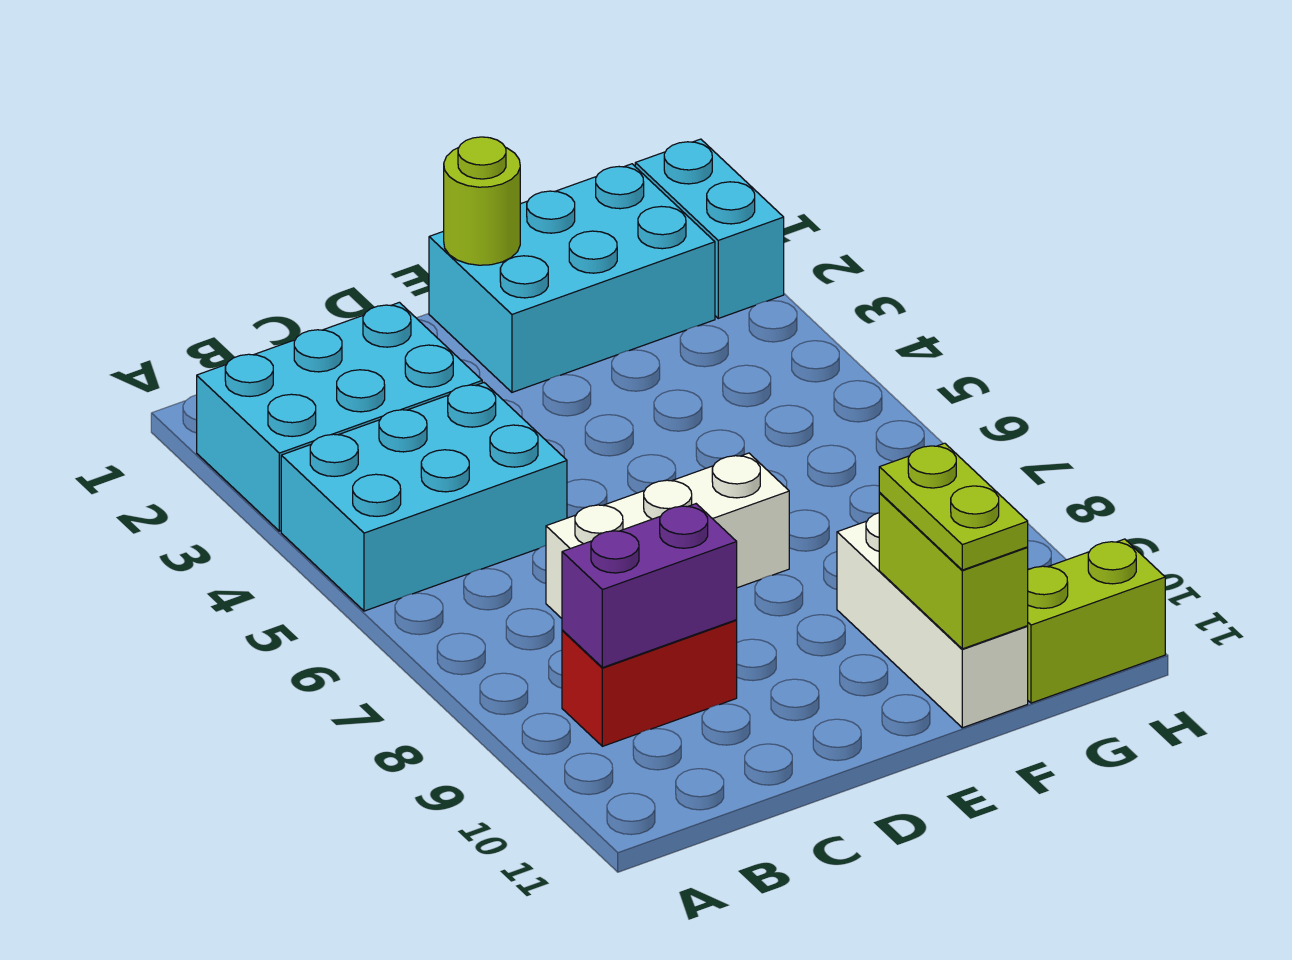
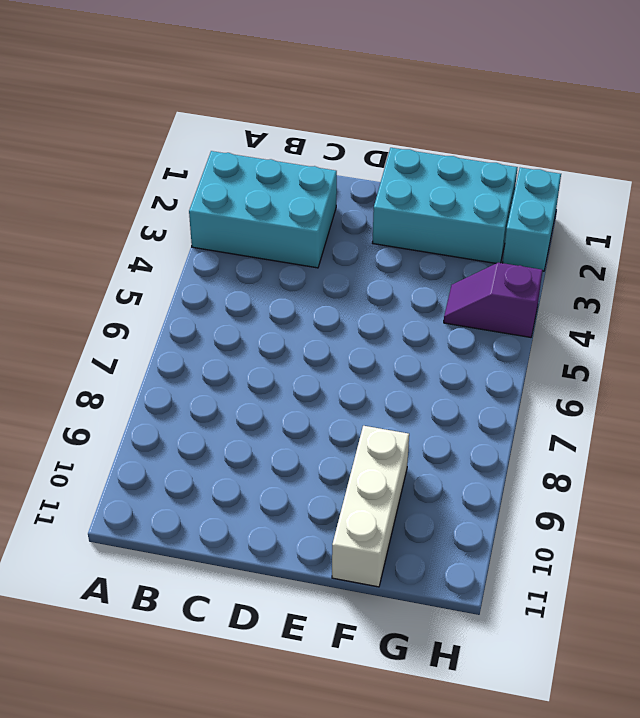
purple slope G4:H4 level 1 top H -> none
none -> cyan brick A4:C5 level 1
none -> red brick B9:C9 level 1
none -> white brick C7:E7 level 1

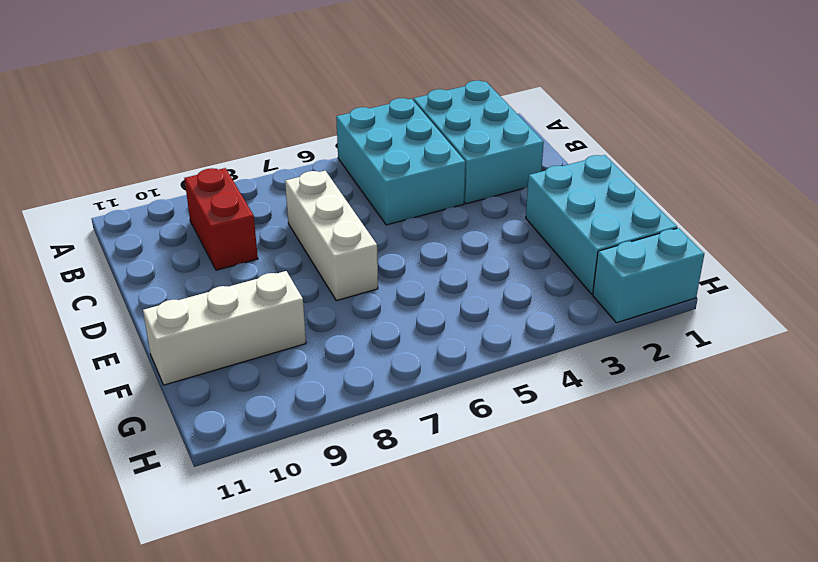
none -> lime brick G11:H11 level 1
none -> purple brick B9:C9 level 2
none -> lime round brick E1 level 2

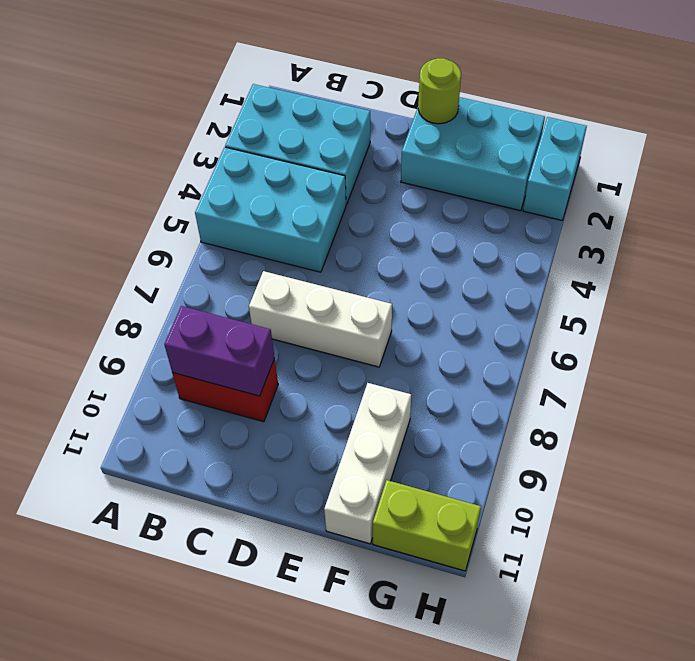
none -> lime brick F10:F11 level 2
none -> lime plate F10:F11 level 3

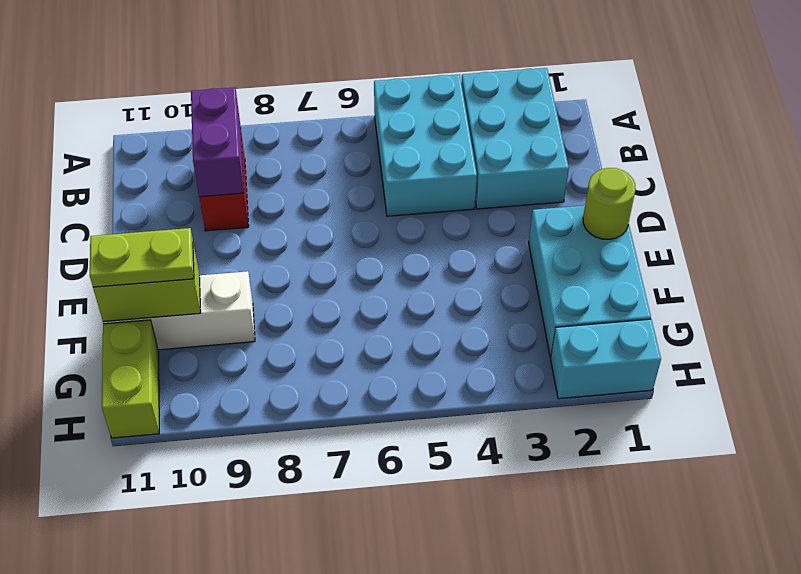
none -> white brick C7:E7 level 1

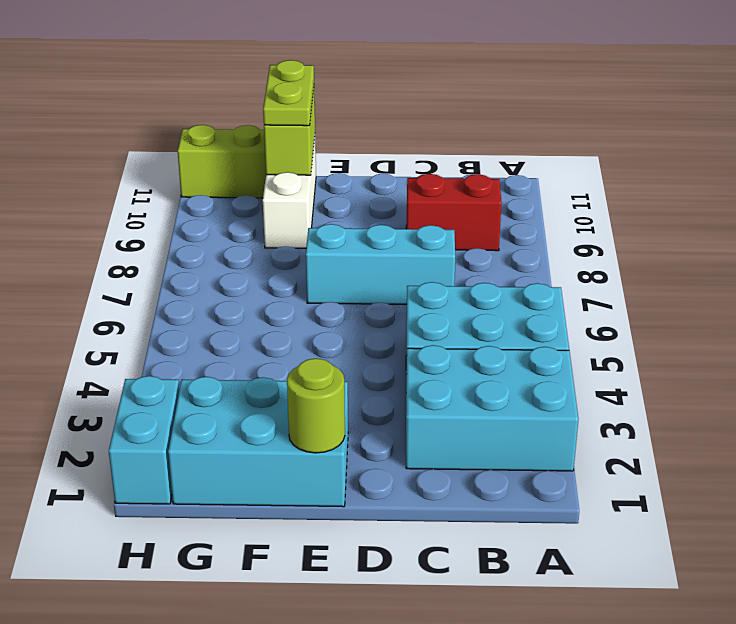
cyan brick C7:E7 level 1 -> white brick C7:E7 level 1
none -> purple brick B9:C9 level 2

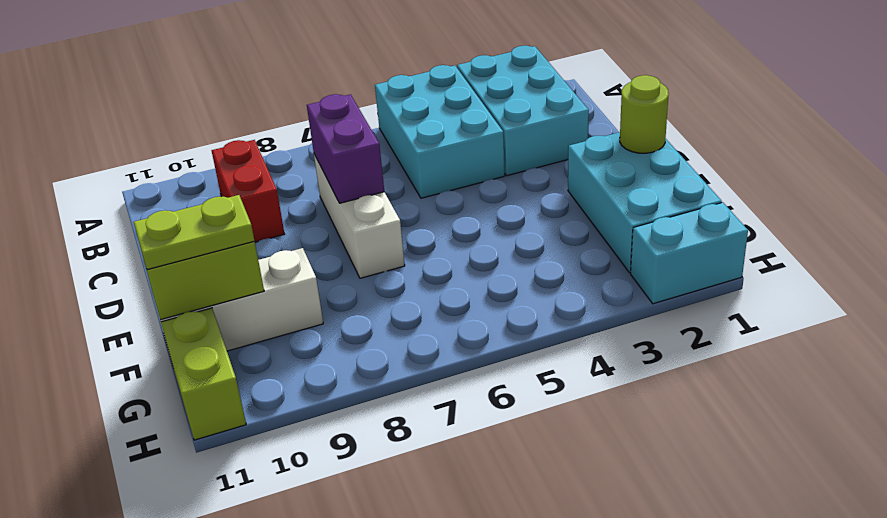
purple brick C7:D7 level 2 -> purple brick B9:C9 level 2

